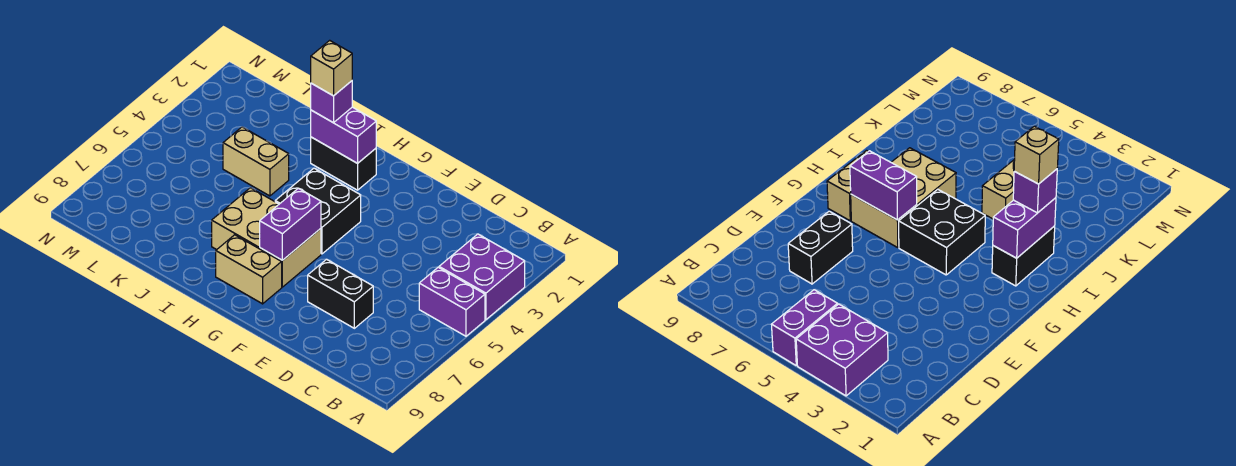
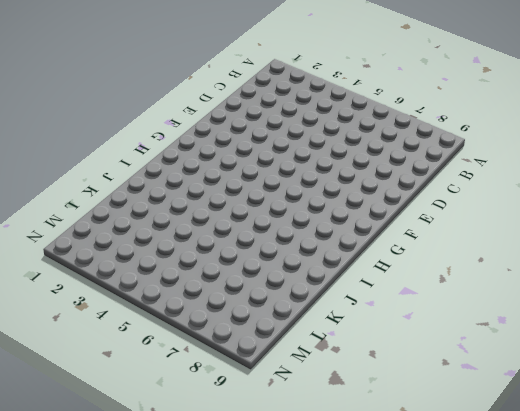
none -> purple brick A3:B4 level 1
none -> purple brick A5:B5 level 1
none -> black brick D7:E7 level 1

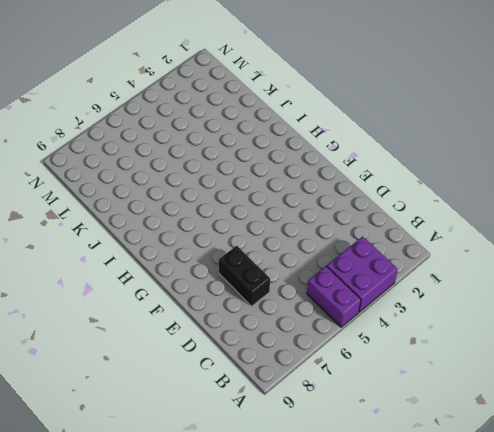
none -> black brick G4:H5 level 1
none -> tan brick G6:I7 level 1
none -> tan brick G8:H8 level 1

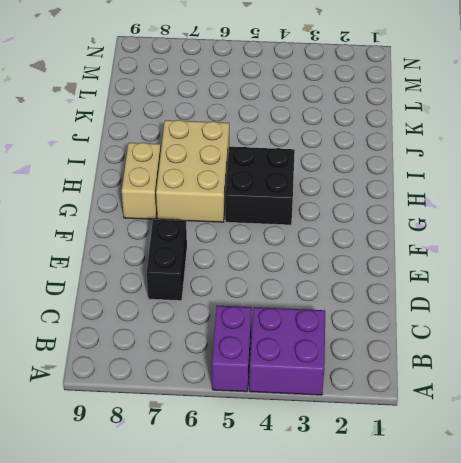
none -> black brick H2:I2 level 1
none -> tan brick J4:K4 level 1
none -> purple brick G6:G7 level 2

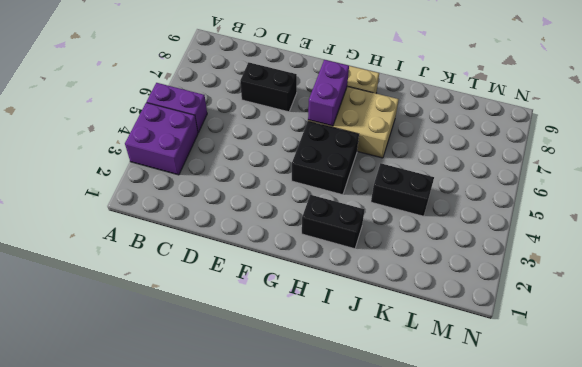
black brick J4:K4 level 1 -> tan brick J4:K4 level 1
none -> purple brick H2:I2 level 2
none -> purple brick I2 level 3
none -> tan brick I2 level 4

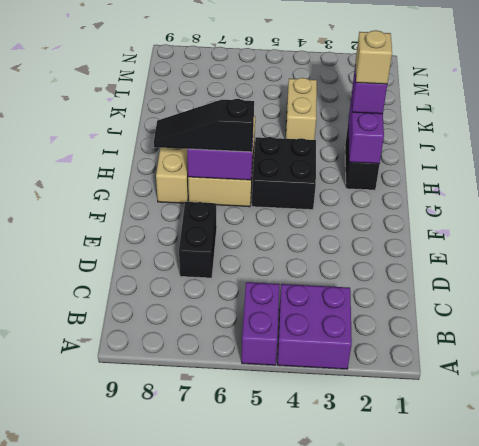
black slope G6:G8 level 3 top 6 -> none

